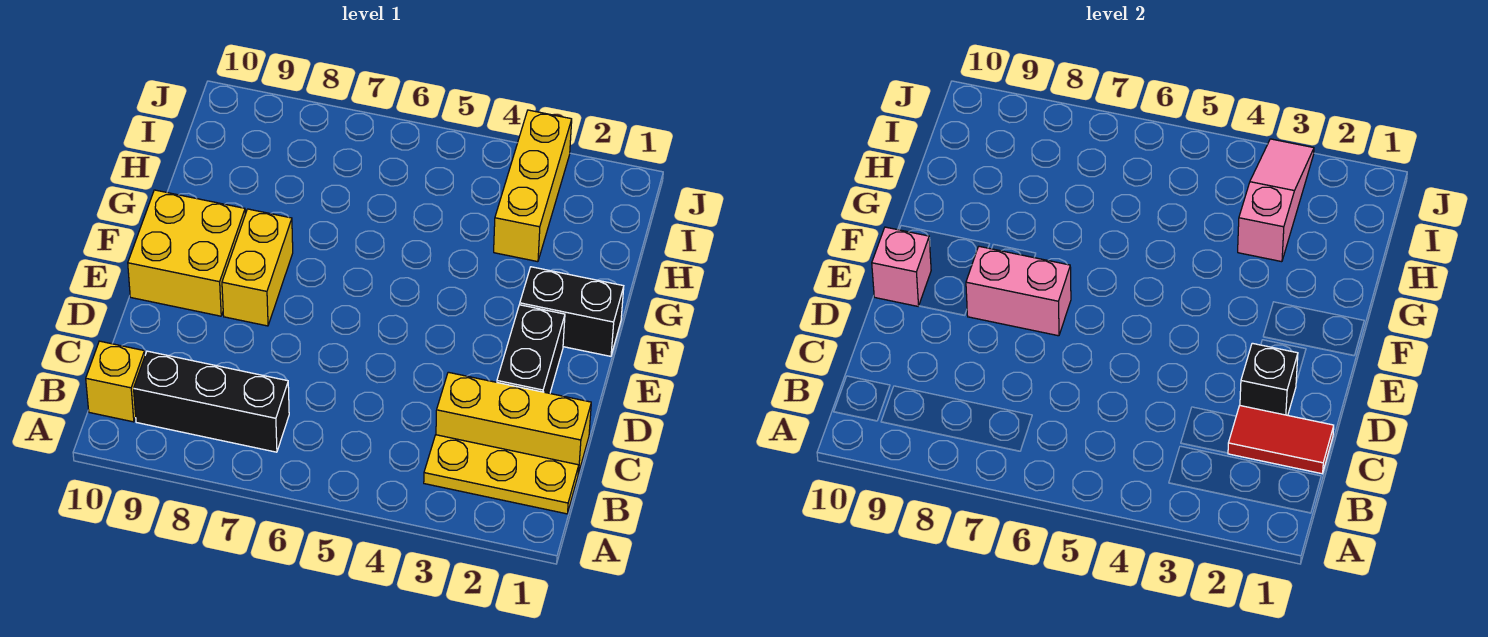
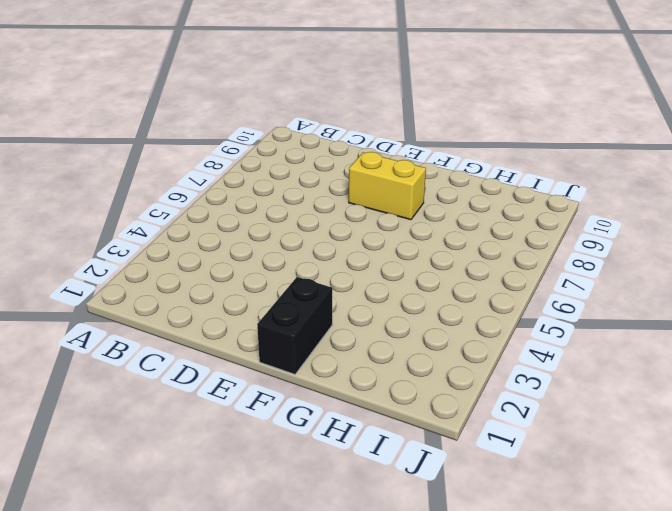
none -> yellow plate B1:B3 level 1
none -> black brick B7:B9 level 1
none -> yellow brick B10 level 1

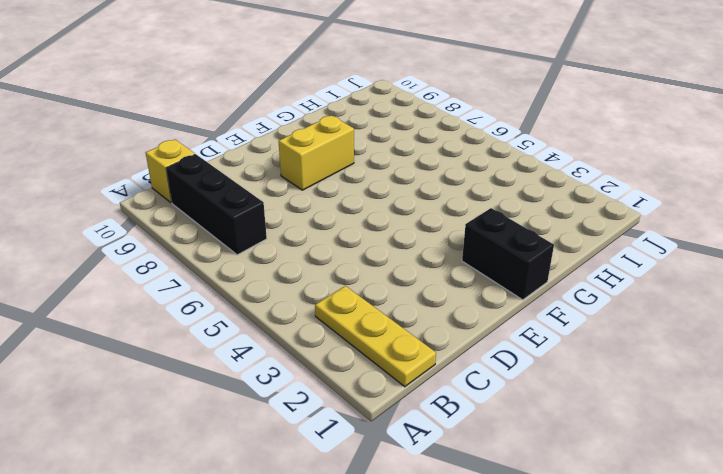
none -> yellow brick C1:C3 level 1
none -> black brick D2:E2 level 1
none -> yellow brick E9:F10 level 1

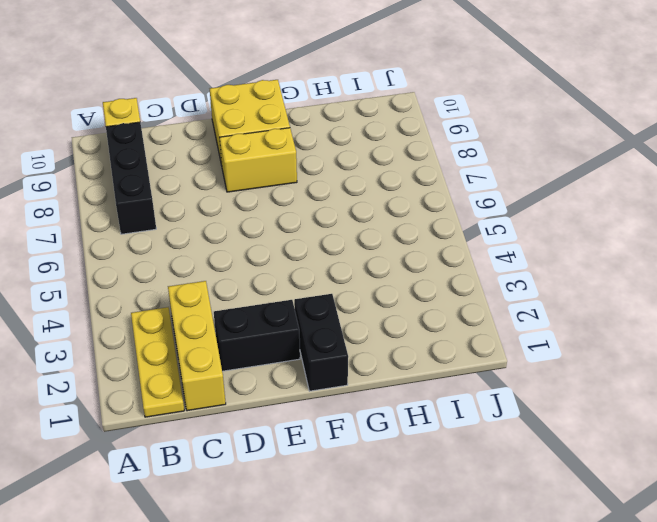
none -> yellow brick H3:J3 level 1
none -> red tile C1:C2 level 2
none -> black brick D2 level 2

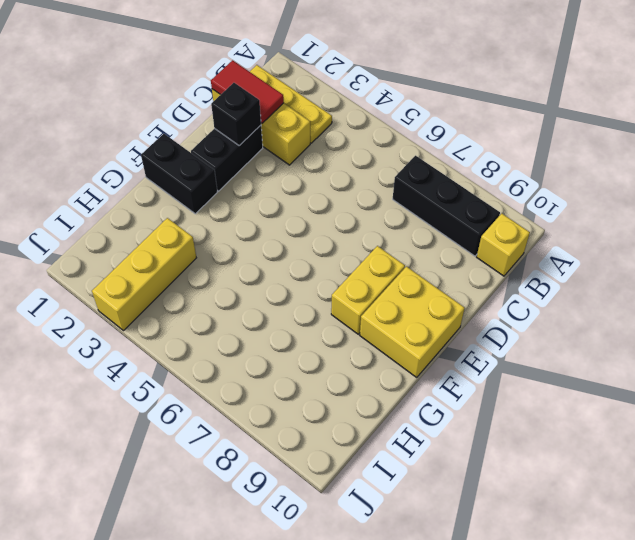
none -> pink brick E7:E8 level 2
none -> pink brick E10 level 2
none -> pink slope H3:J3 level 2 top H

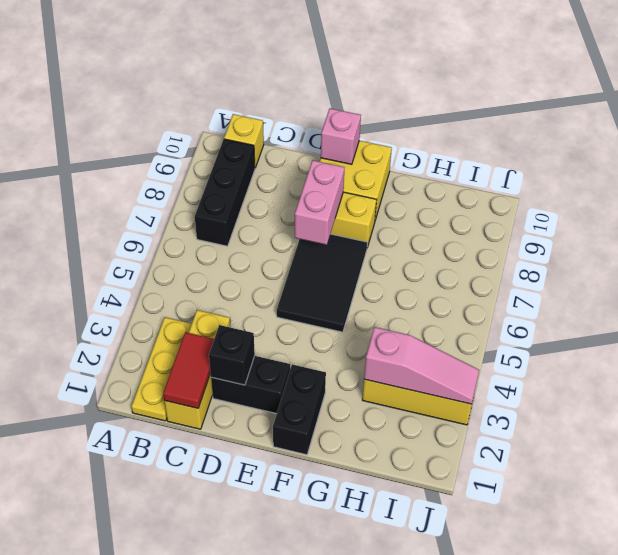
black tile E5:F7 level 1 -> none

